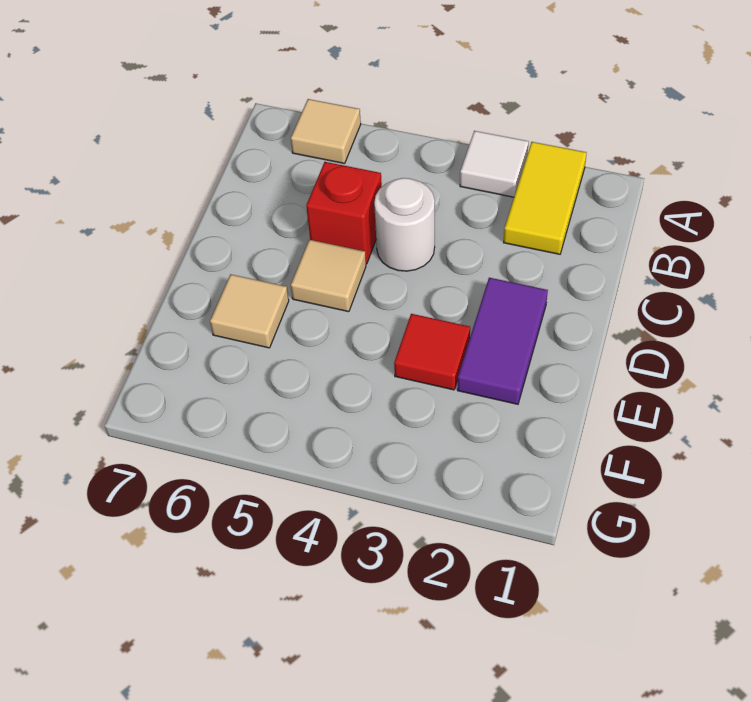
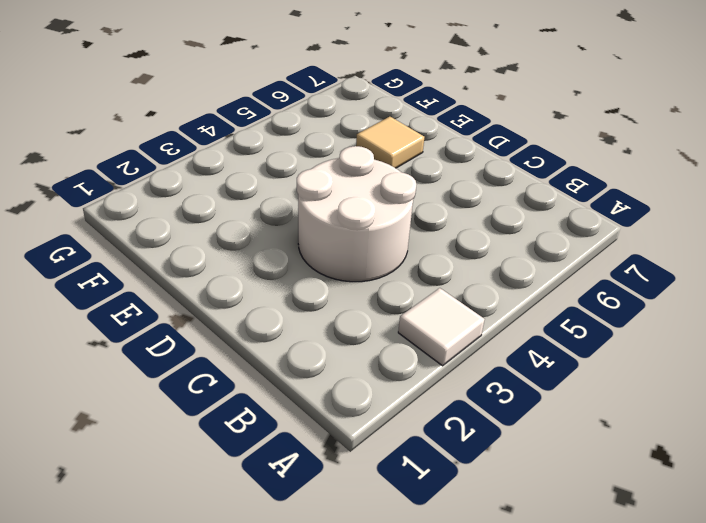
white round brick C3:D4 level 1 -> white round brick C4 level 1
none -> yellow tile A2:B2 level 1
none -> tan tile A6 level 1

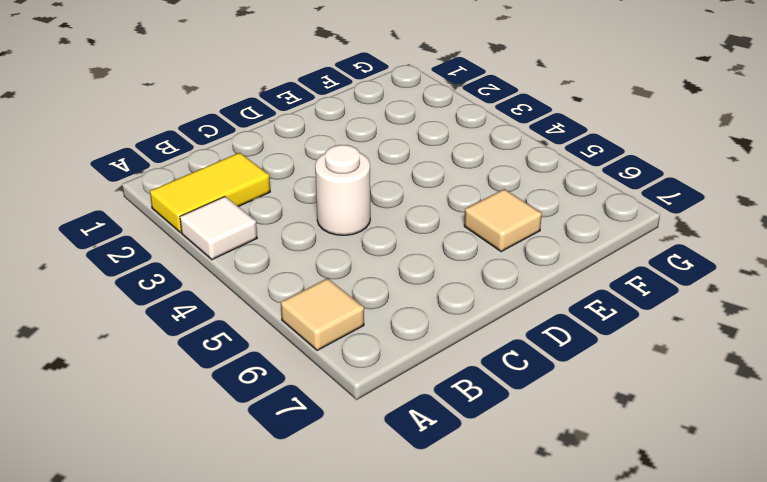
none -> red brick C5 level 1
none -> purple tile D2:E2 level 1

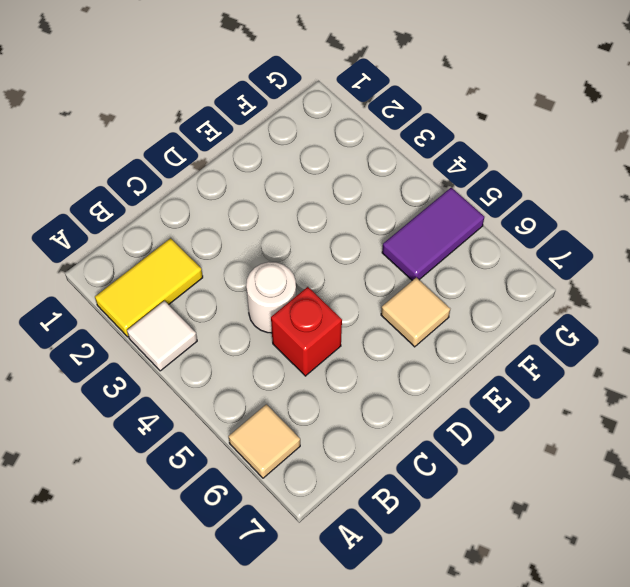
purple tile F5:G5 level 1 -> purple tile D2:E2 level 1
none -> tan tile D5 level 1
none -> red tile E3 level 1

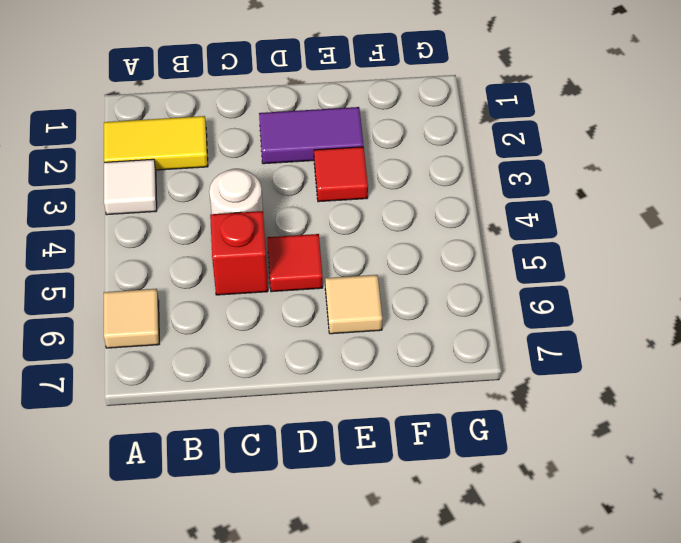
red tile D5 level 1 -> tan tile D5 level 1

